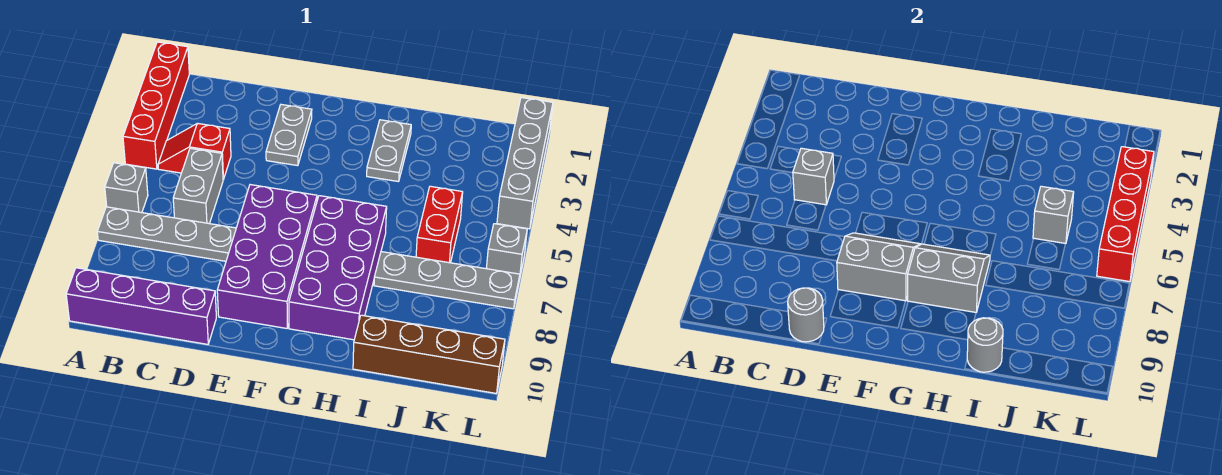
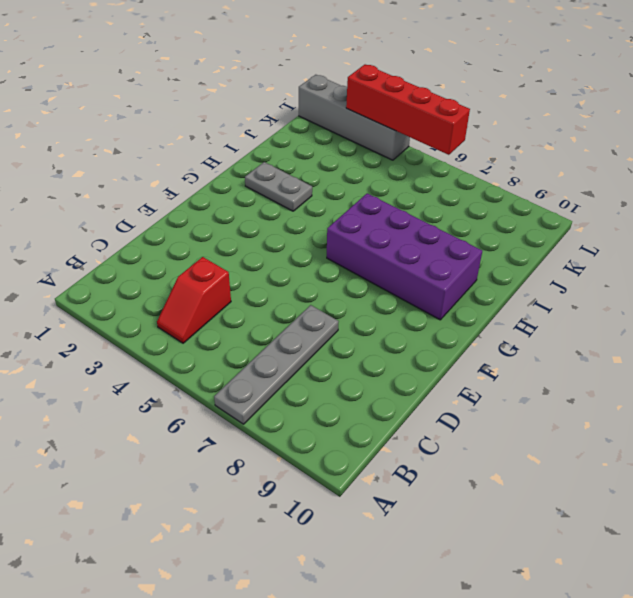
none -> red brick A1:A4 level 1
none -> grey brick A6 level 1
none -> purple brick A10:D10 level 1

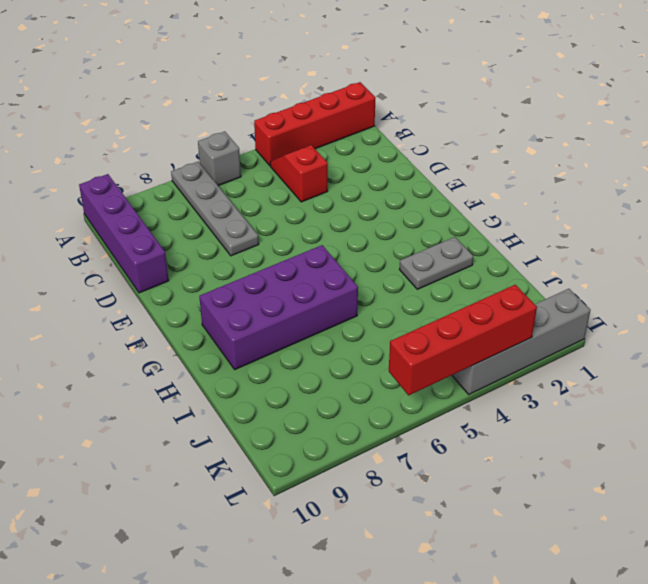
none -> grey brick C5:C6 level 1
none -> grey plate E2:E3 level 1
none -> purple brick E6:F9 level 1

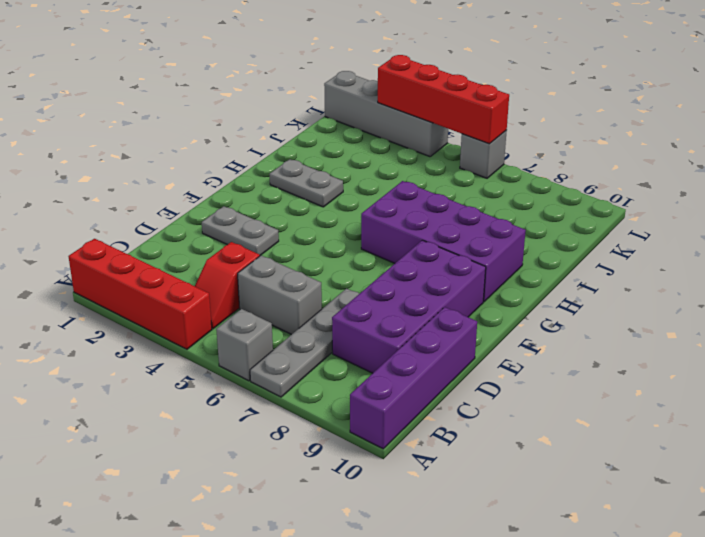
purple brick C8:F9 level 1 -> purple brick E6:F9 level 1
none -> grey plate I7:L7 level 1
none -> brown brick I10:L10 level 1
none -> red brick J5:J6 level 1

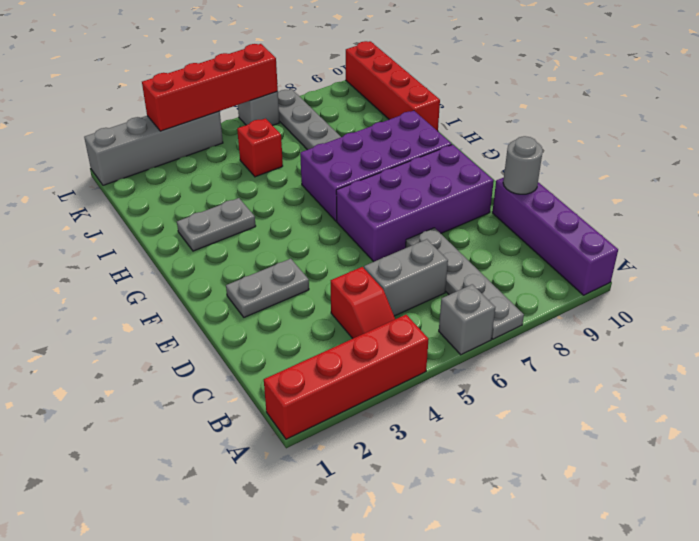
red brick I10:L10 level 1 -> brown brick I10:L10 level 1
red brick J5 level 1 -> red brick J5:J6 level 1
none -> grey brick C5 level 2
none -> grey slope E7:F8 level 2 top 8
none -> grey slope G7:H8 level 2 top 8

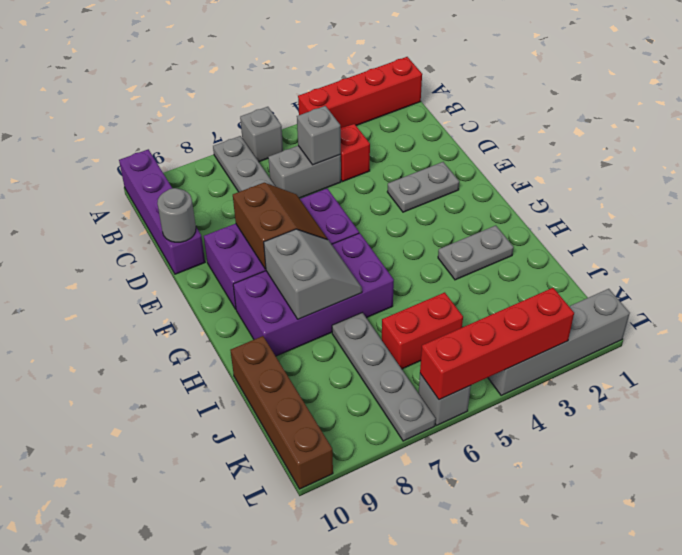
brown slope E7:F8 level 2 top 8 -> grey slope E7:F8 level 2 top 8
none -> grey round brick I10 level 2
none -> grey brick J5 level 2

